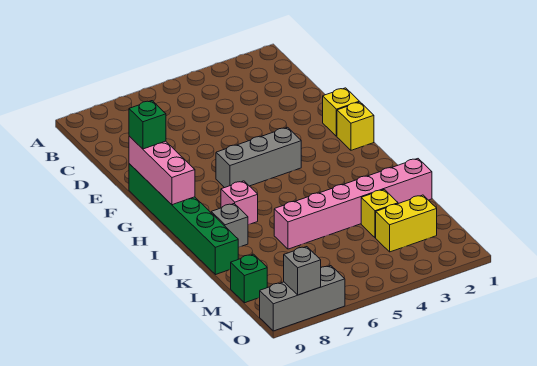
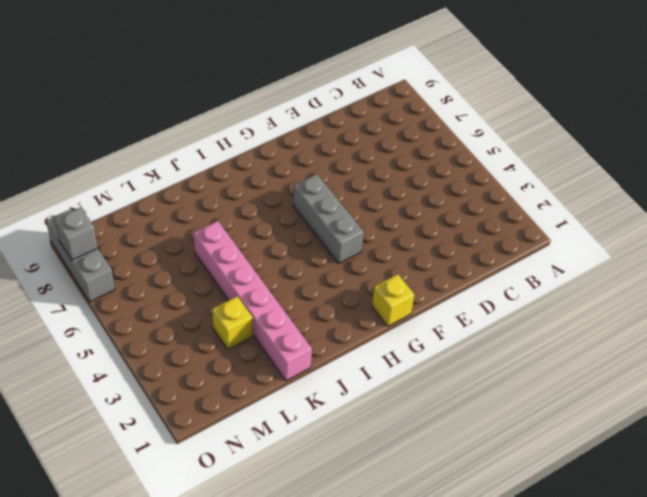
none -> yellow brick F1 level 1
none -> green brick F9:K9 level 1
none -> pink brick I7 level 1

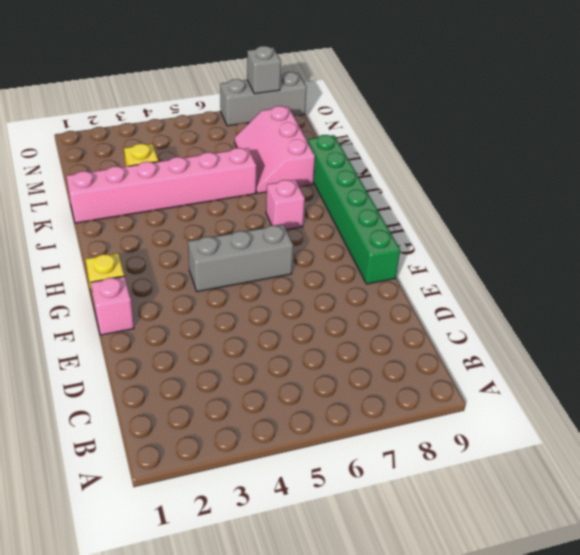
pink brick F1 level 1 -> yellow brick F1 level 1
pink slope K7:M8 level 1 top 8 -> none
none -> grey brick J8 level 1
none -> yellow brick M2:M3 level 1
none -> green brick M9 level 1

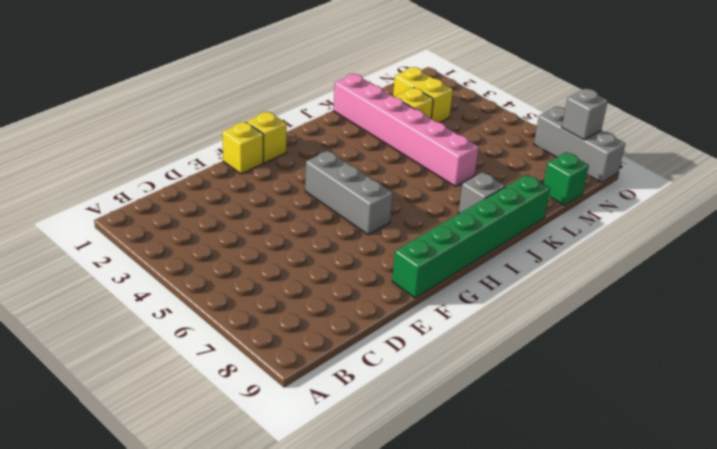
none -> pink brick I7 level 1
none -> pink brick F9:H9 level 2
none -> green brick F9 level 3

